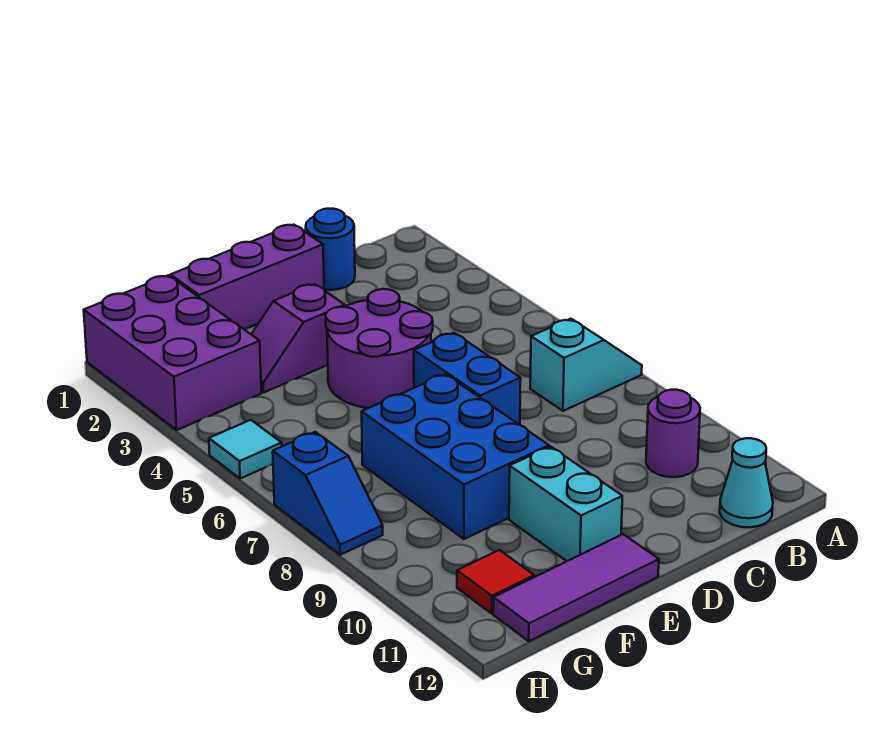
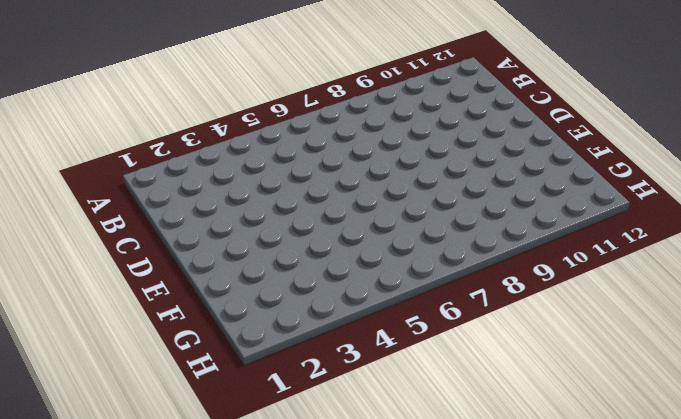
none -> cyan slope A7:B7 level 1 top B
none -> purple round brick B10 level 1
none -> cyan cone B12 level 1

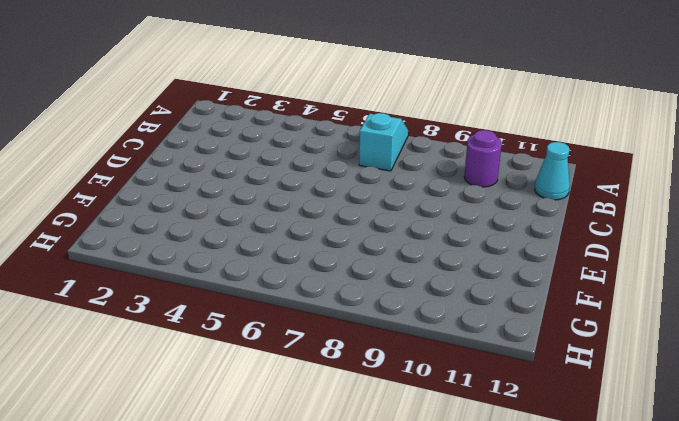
none -> blue round brick C1 level 1
none -> purple brick D1:F1 level 1
none -> purple round brick D4:E5 level 1

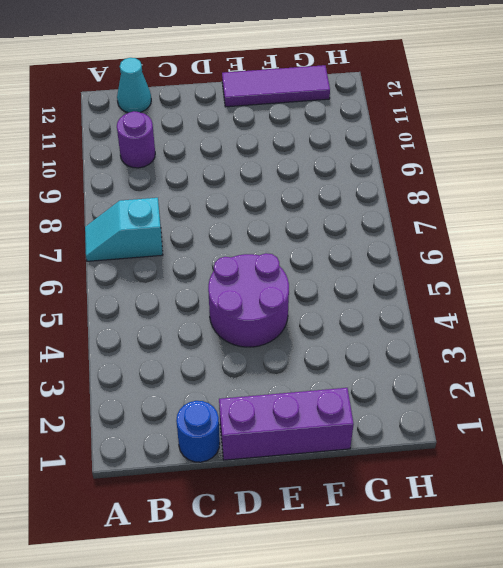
none -> blue brick D6:D7 level 1
none -> purple slope E3:F3 level 1 top E
none -> blue brick E7:F9 level 1

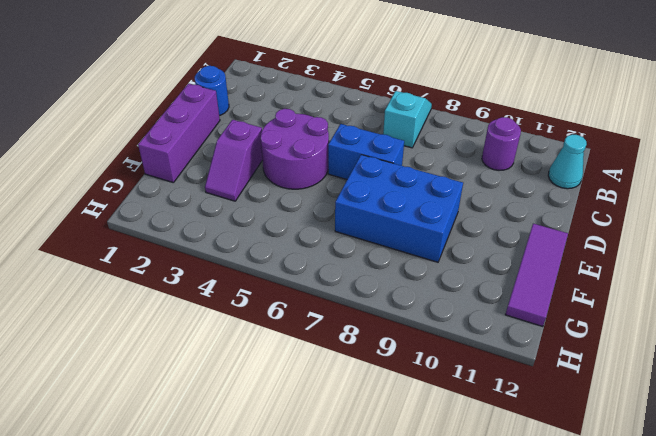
none -> cyan brick E10:E11 level 1
none -> purple brick G1:H3 level 1
none -> red tile G11 level 1

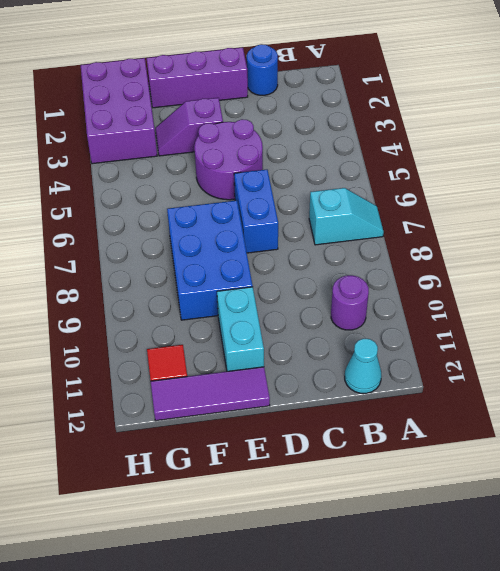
none -> cyan tile H5 level 1
none -> blue slope H7:H8 level 1 top 7

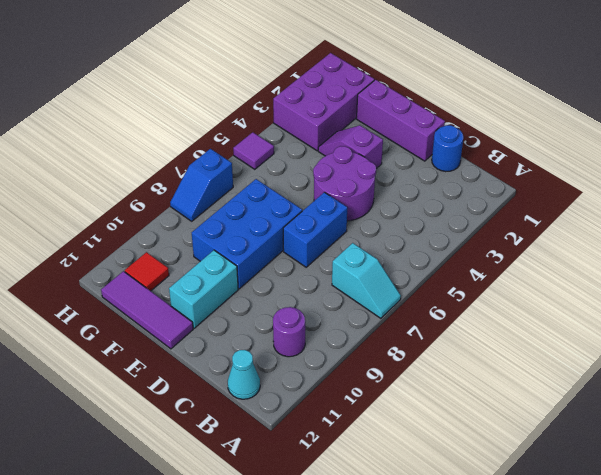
purple tile H5 level 1 -> cyan tile H5 level 1

